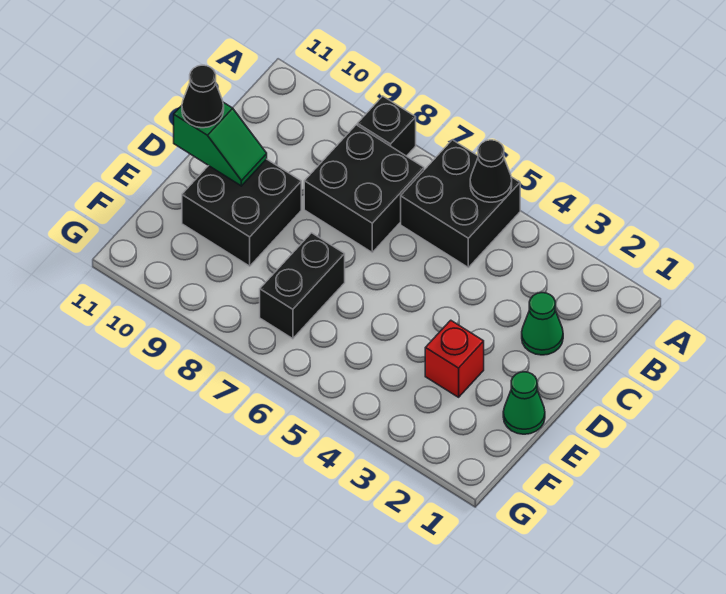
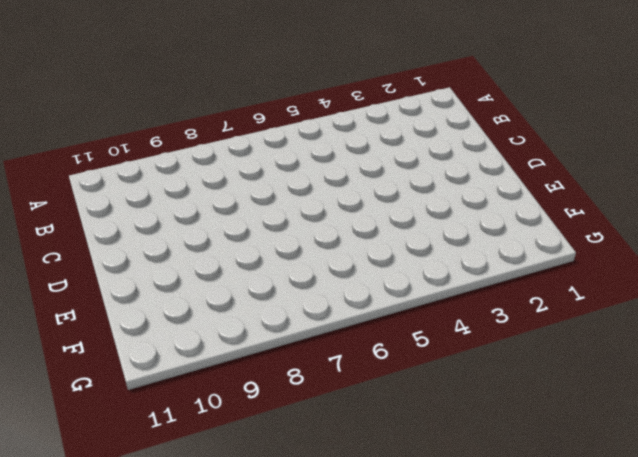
none -> black brick A5:B6 level 1
none -> black brick A8 level 1

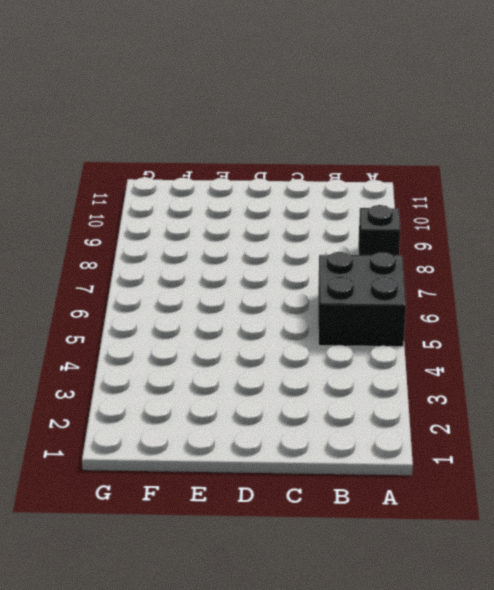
none -> black brick B7:C8 level 1
none -> green cone C2 level 1

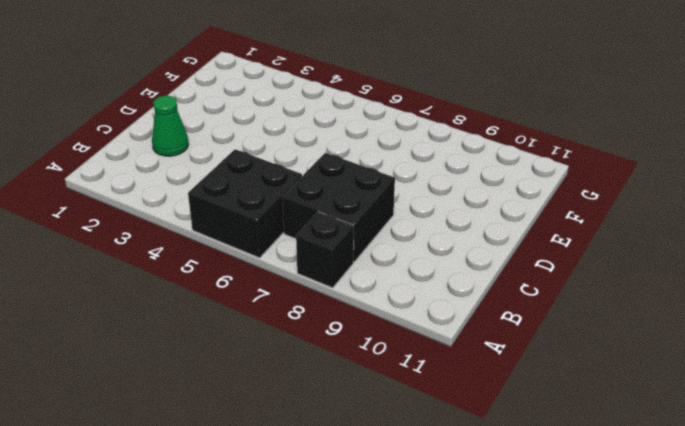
none -> black brick D9:E10 level 1
none -> green cone E1 level 1

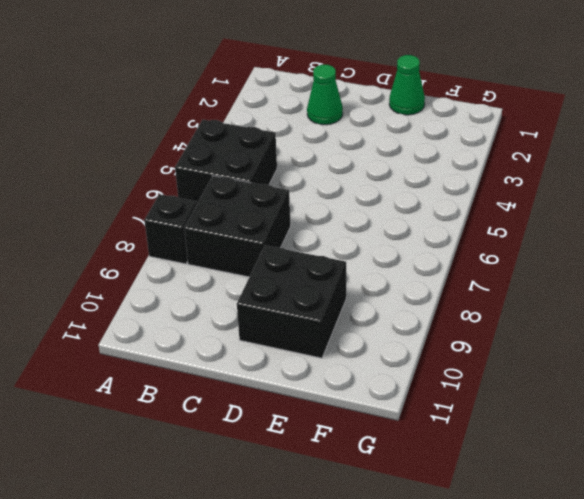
none -> red brick E3 level 1
none -> black brick E7:F7 level 1

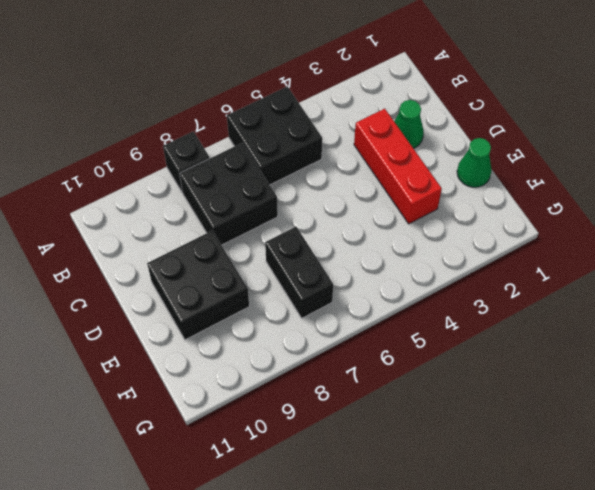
red brick C3:E3 level 1 -> red brick E3 level 1
none -> black cone A5 level 2
none -> green slope D10:D11 level 2 top 11

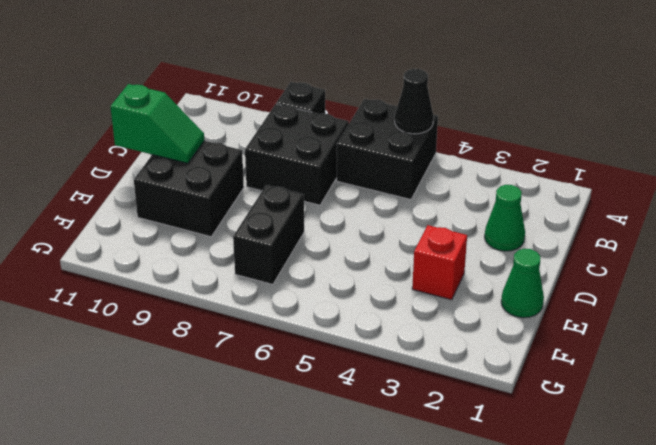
none -> black cone D11 level 3

